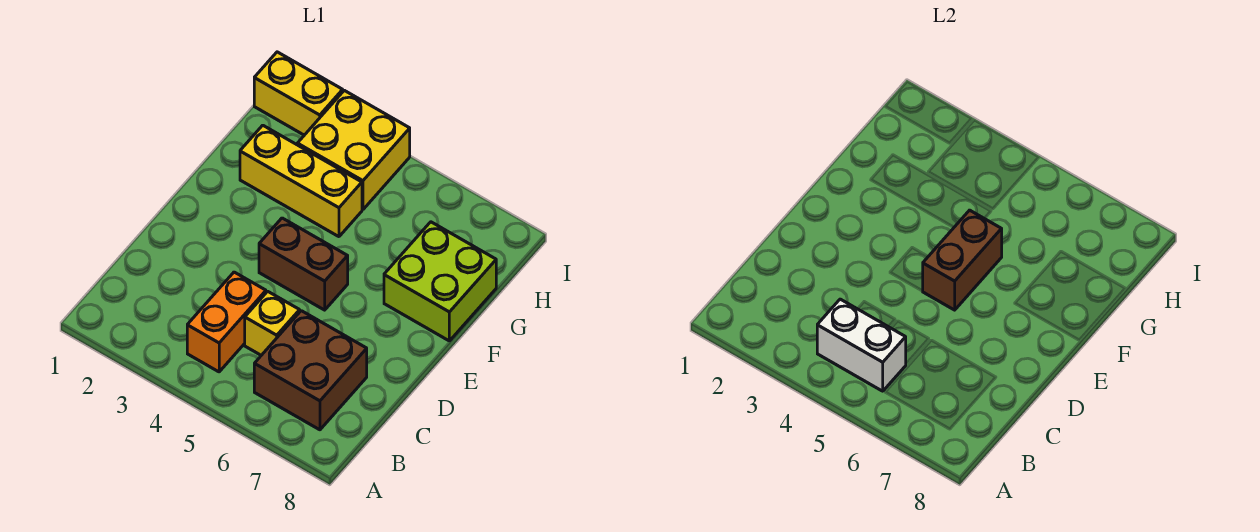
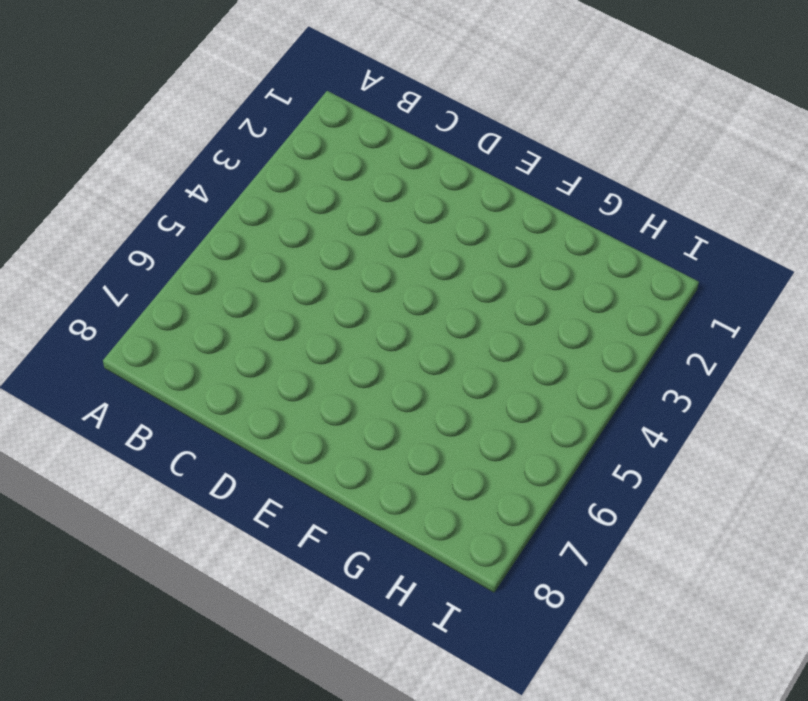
none -> orange brick B4:C4 level 1
none -> brown brick B6:C7 level 1

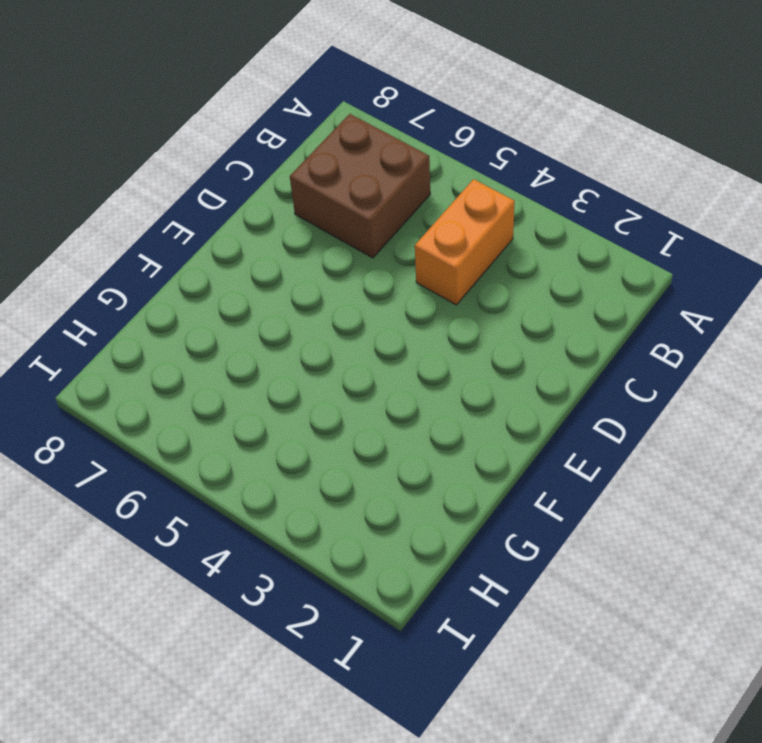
none -> yellow brick C5 level 1
none -> brown brick E4:E5 level 1

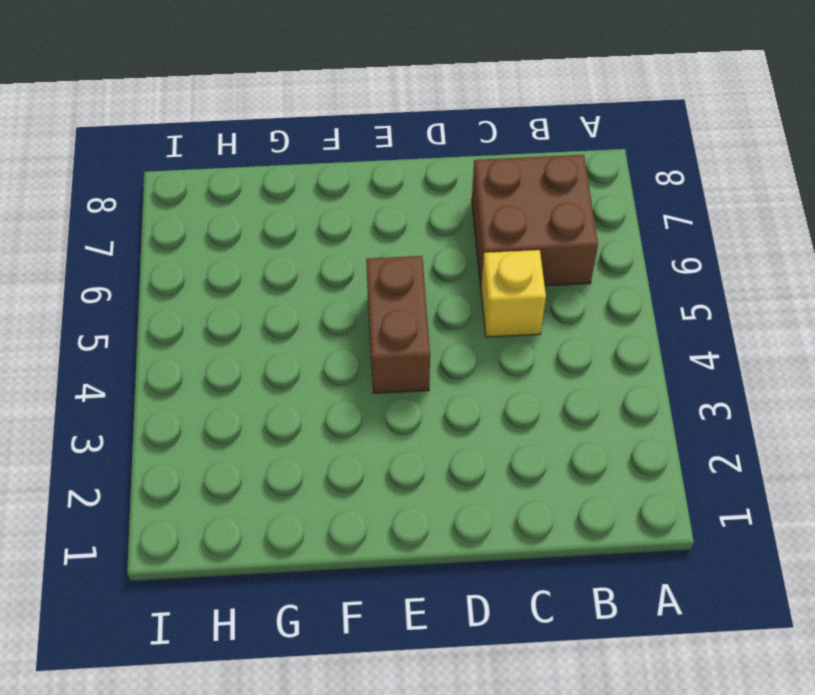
none -> orange brick B4:C4 level 1
none -> lime brick F7:G8 level 1

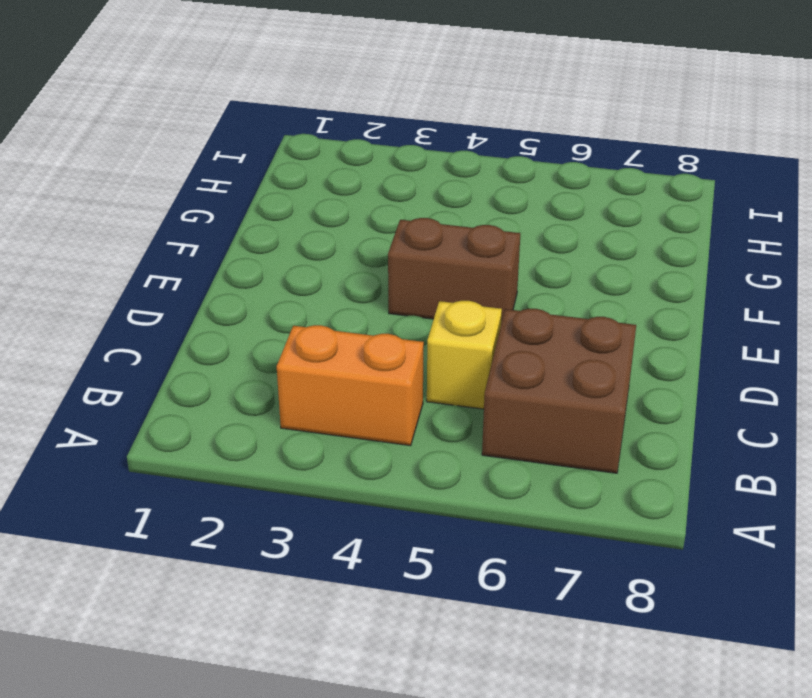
orange brick B3:B4 level 1 -> orange brick B4:C4 level 1
none -> lime brick F7:G8 level 1
none -> yellow brick G2:G4 level 1

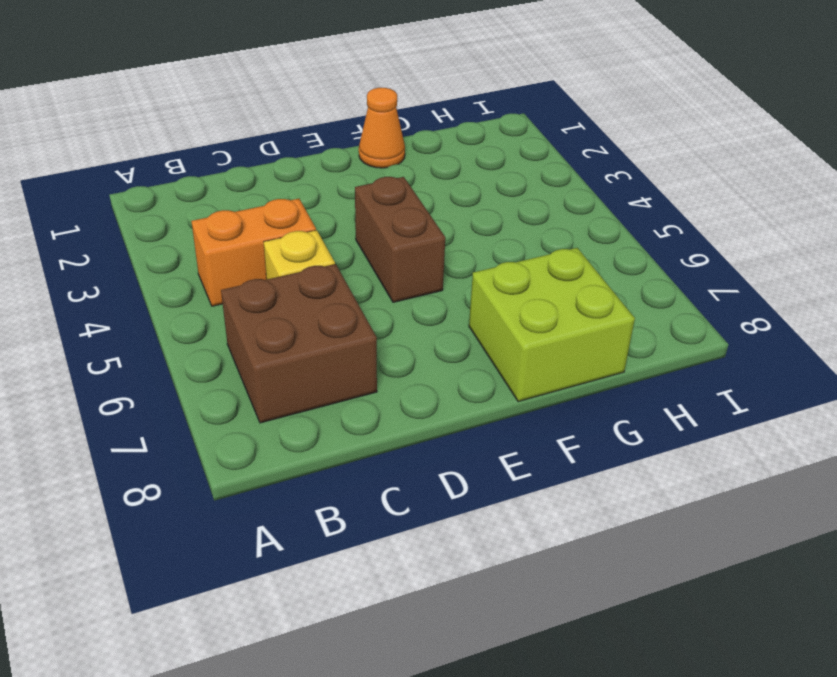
orange cone F1 level 1 -> none
none -> yellow brick G2:G4 level 1
none -> yellow brick H3:I4 level 1

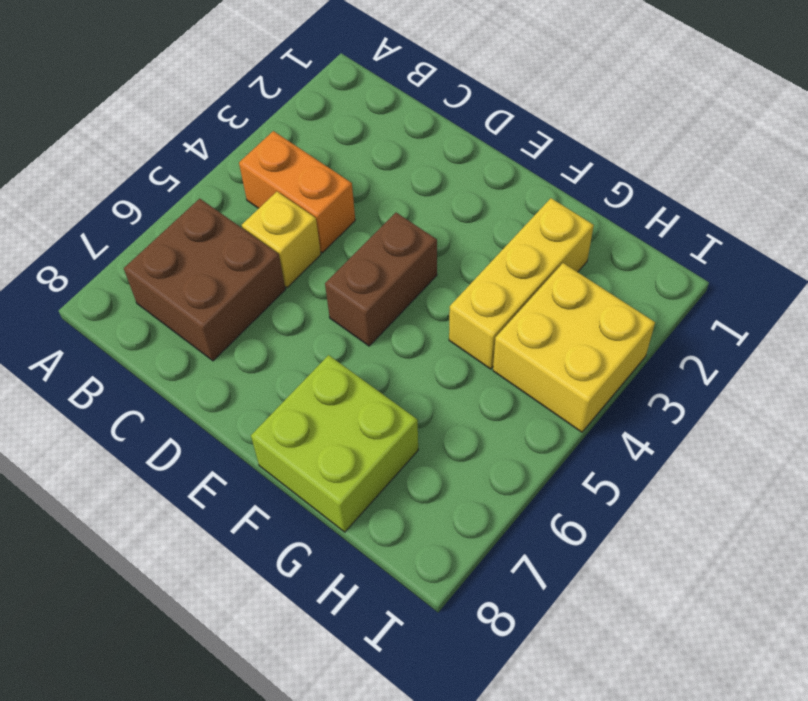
none -> yellow brick I1:I2 level 1
none -> white brick B4:B5 level 2

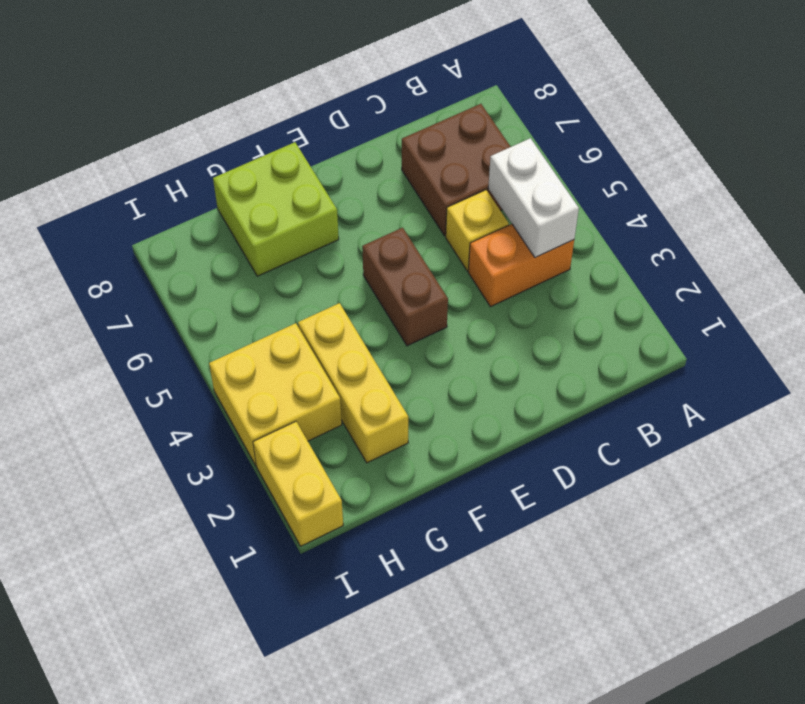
none -> brown brick E5:F5 level 2

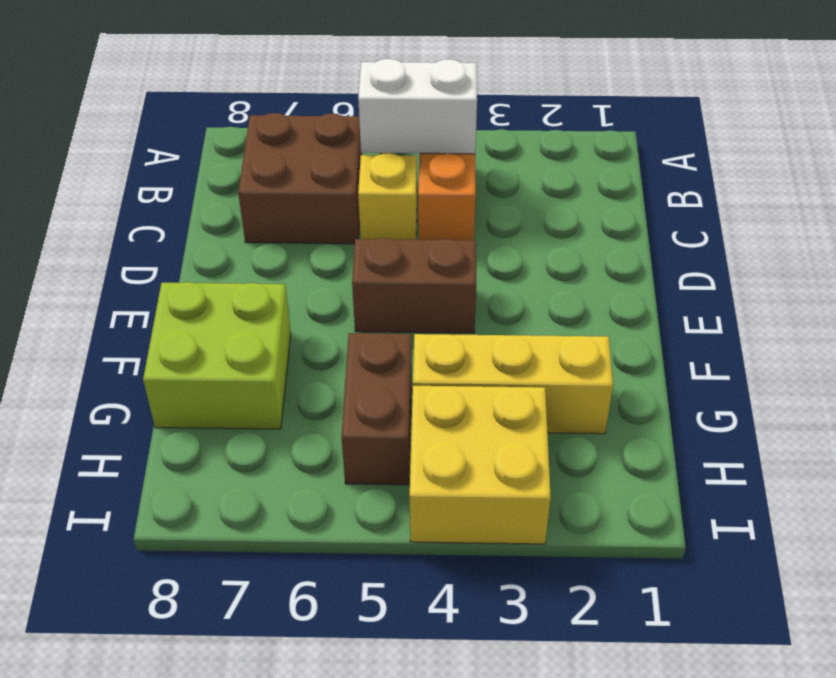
brown brick G5:H5 level 1 -> brown brick E5:F5 level 2
none -> yellow brick I1:I2 level 1

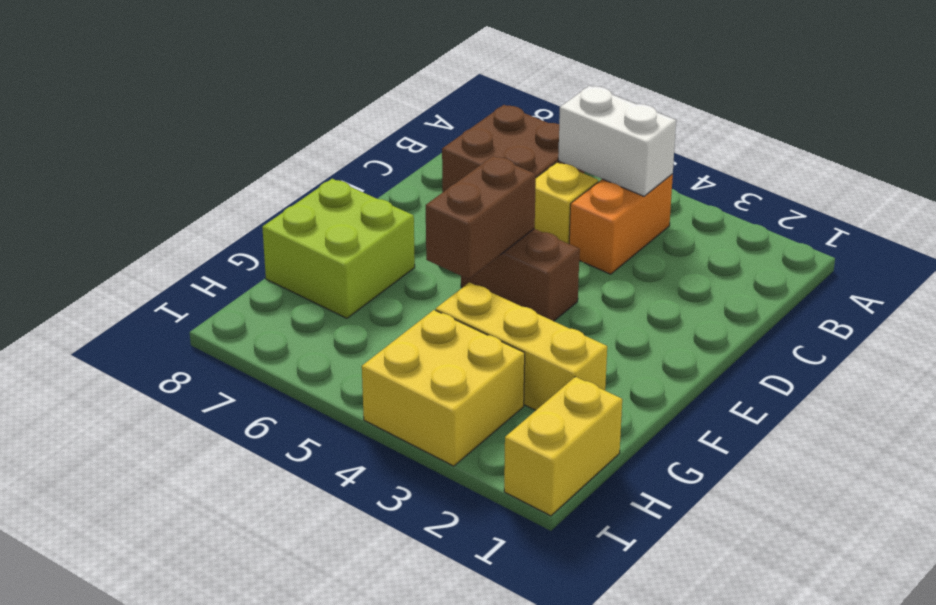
yellow brick H1:I1 level 1 -> yellow brick I1:I2 level 1

